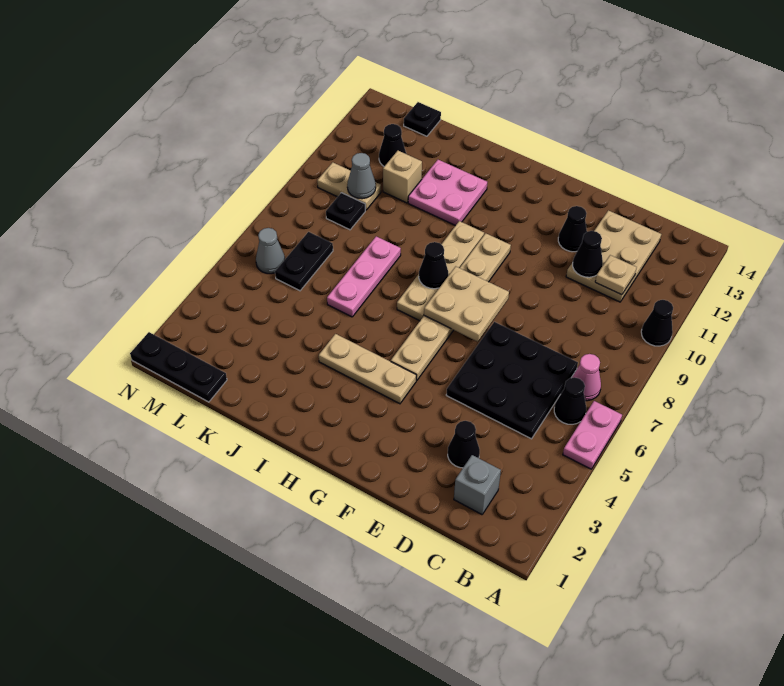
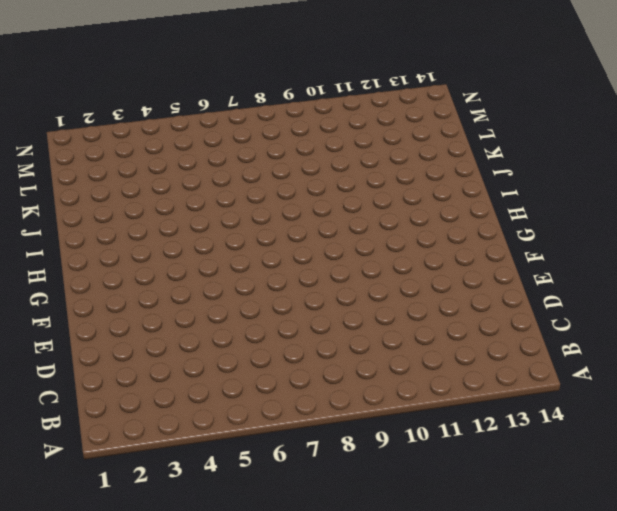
none -> pink plate A5:A6 level 1
none -> black cone A10 level 1
none -> black cone B6 level 1

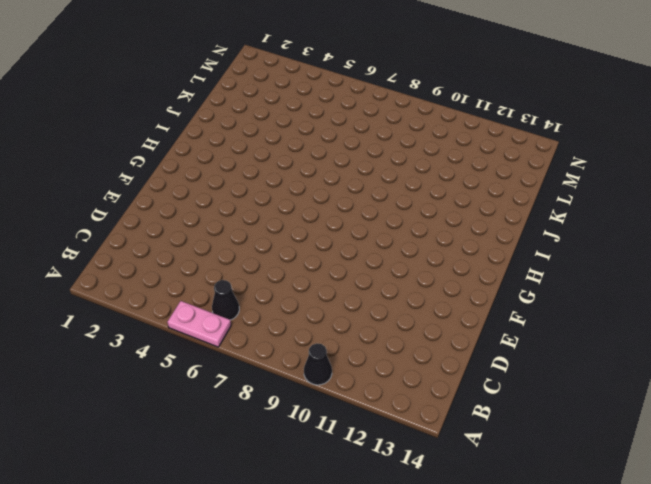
none -> pink cone B7 level 1
none -> grey brick C2 level 1
none -> black plate C5:E7 level 1

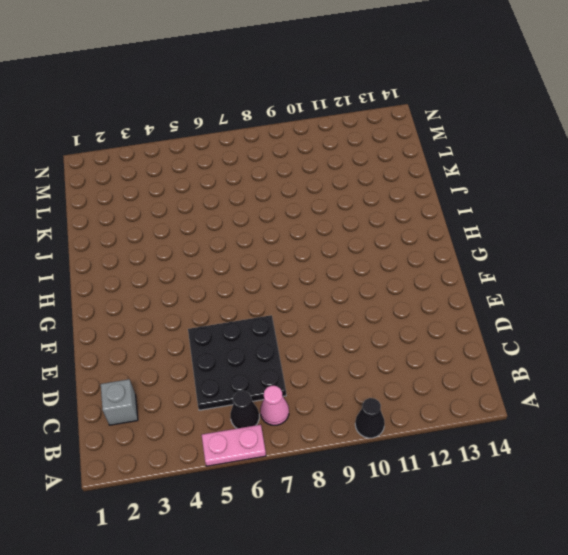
none -> tan plate C11:D13 level 1
none -> black cone D3 level 1
none -> black cone E12 level 1

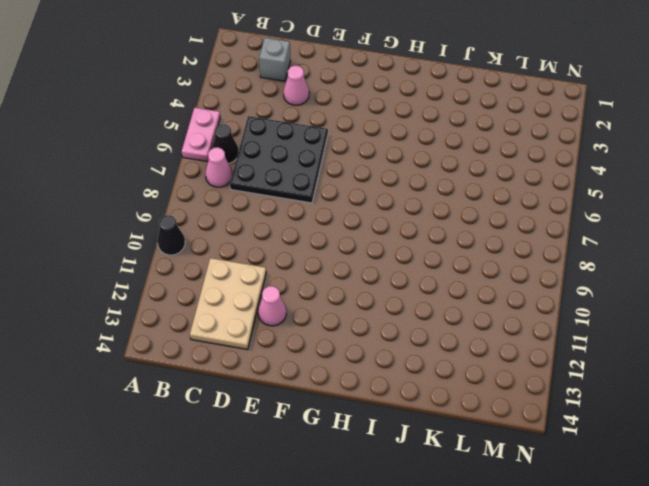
pink cone D3 level 1 -> black cone D3 level 1
pink cone E12 level 1 -> black cone E12 level 1
none -> tan plate G4:I4 level 1
none -> tan plate G5:G10 level 1
none -> tan plate H7:H10 level 1

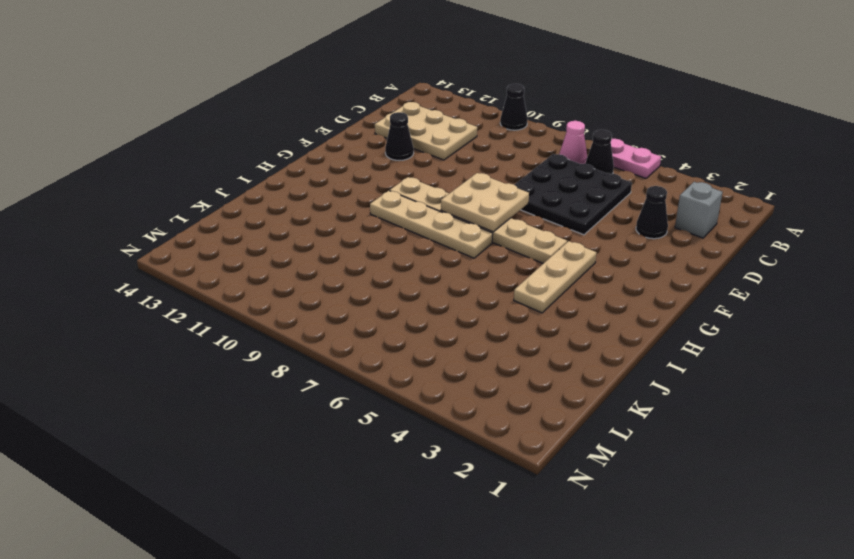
none -> pink plate I11:J12 level 1
none -> pink plate J6:J8 level 1
none -> tan brick K11 level 1

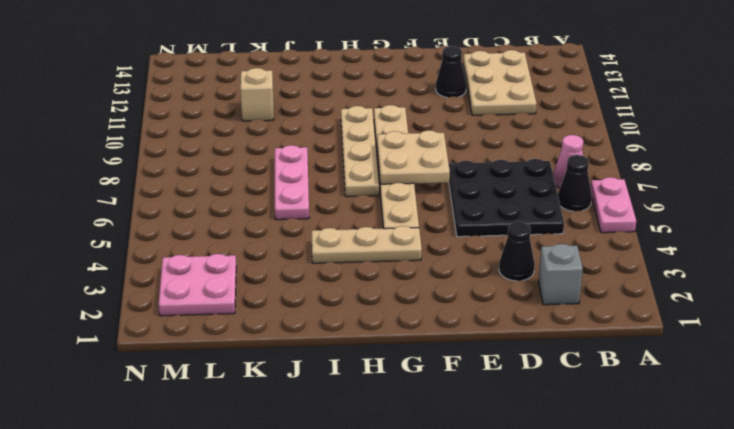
pink plate L2:M3 level 1 -> pink plate I11:J12 level 1
none -> black cone A10 level 1
none -> black plate L1:N1 level 1
none -> black plate L6:L7 level 1

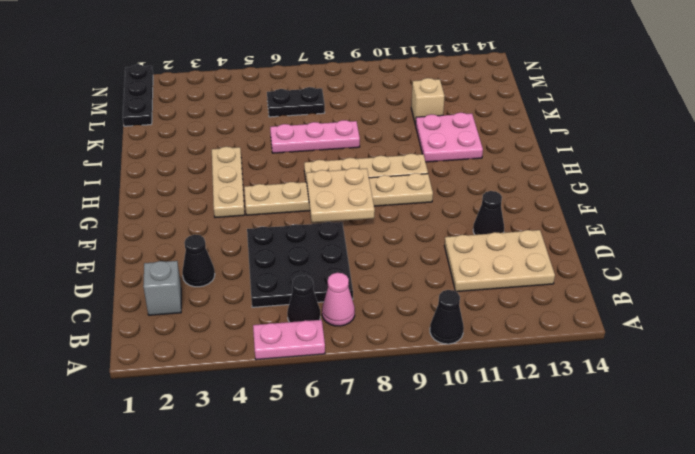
none -> black plate L9 level 1
none -> tan plate L10:M10 level 1
none -> black cone L12 level 1

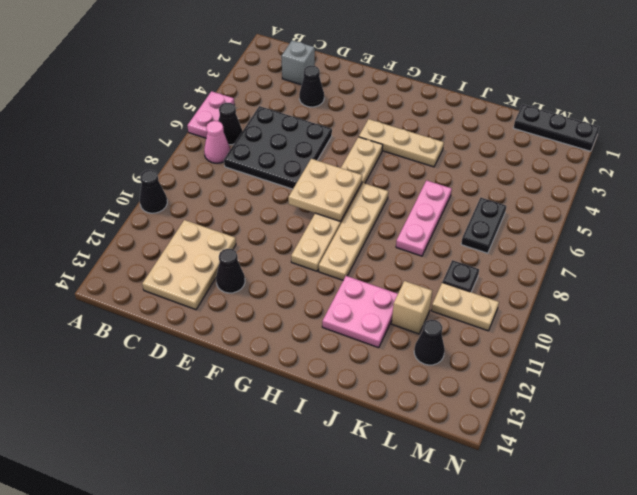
none -> black plate L14 level 1
none -> grey cone M6 level 1
none -> tan plate C11 level 2

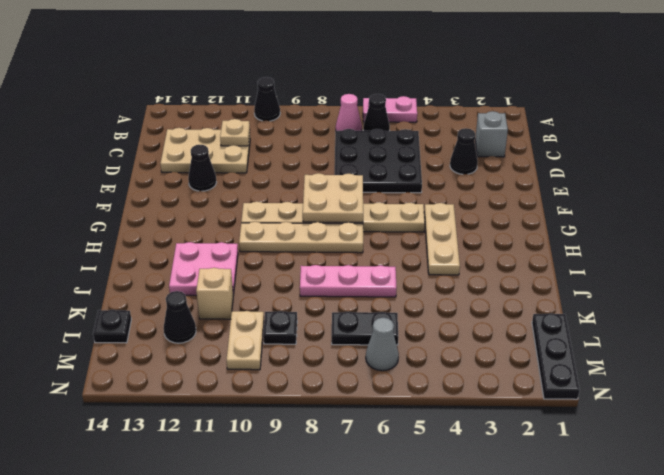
none -> black cone D11 level 2
none -> black cone H8 level 2
none -> grey cone L10 level 2

